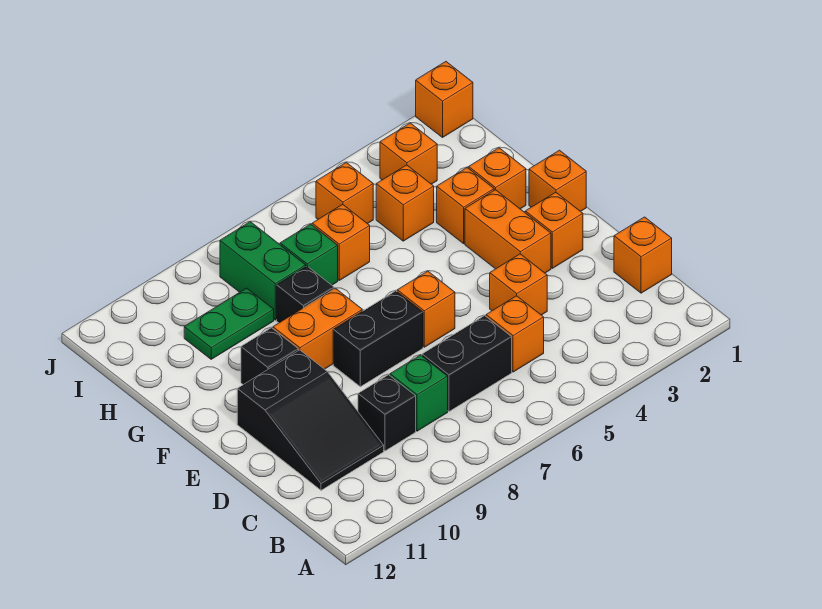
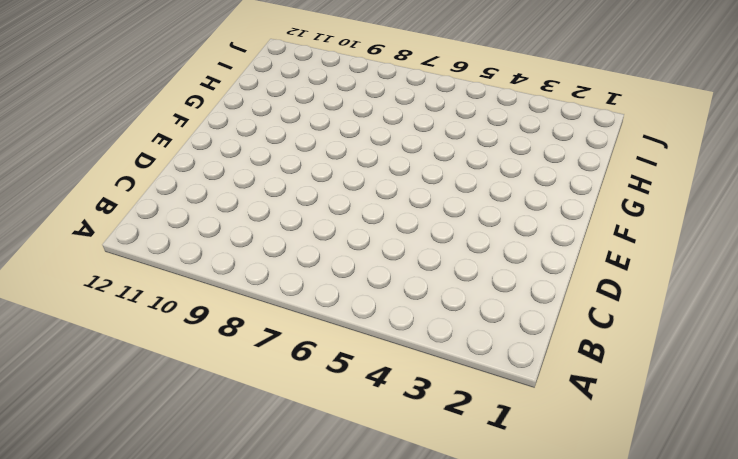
none -> orange brick C1 level 1
none -> orange brick C5 level 1
none -> black brick C6:C7 level 1

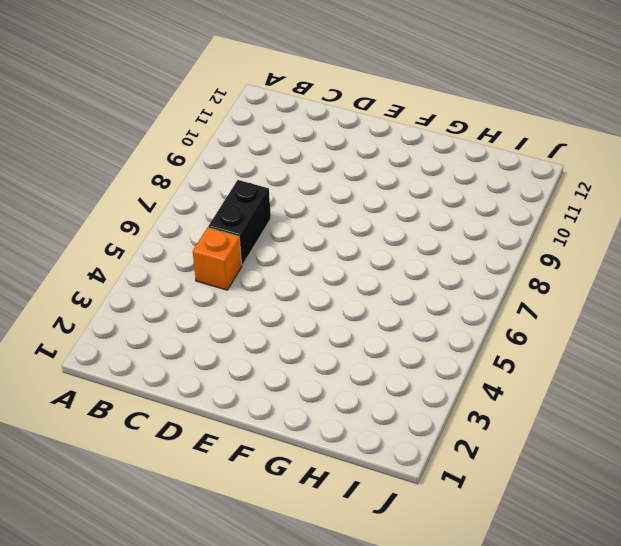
none -> orange brick C1 level 1
none -> green brick C8 level 1
none -> black brick C9 level 1

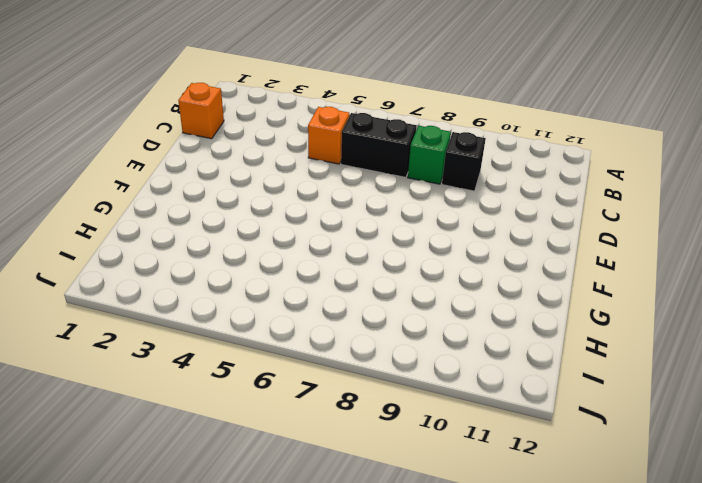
none -> black slope C10:E11 level 1 top E
none -> orange brick D4 level 1
none -> orange brick E2 level 1

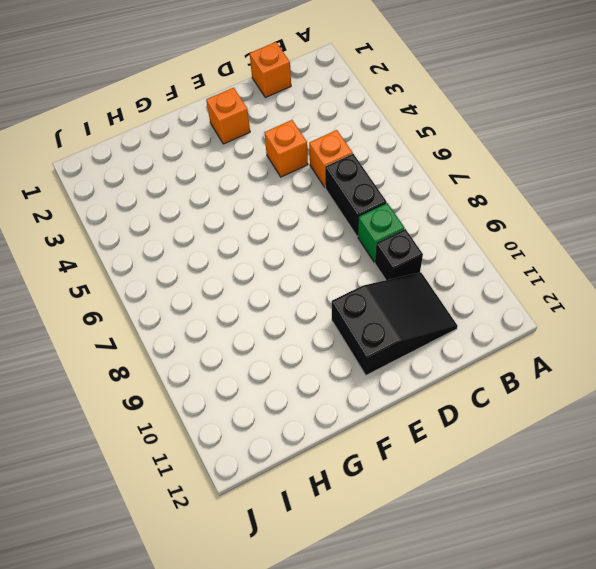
none -> orange brick E3:F3 level 1
none -> orange brick E6 level 1
none -> black brick E7:E8 level 1

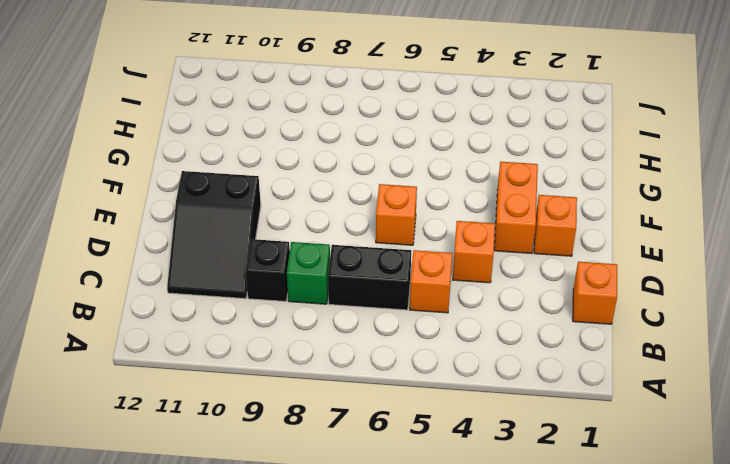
none -> black brick E7:E8 level 1
none -> orange brick F1 level 1
none -> orange brick F8:F9 level 1

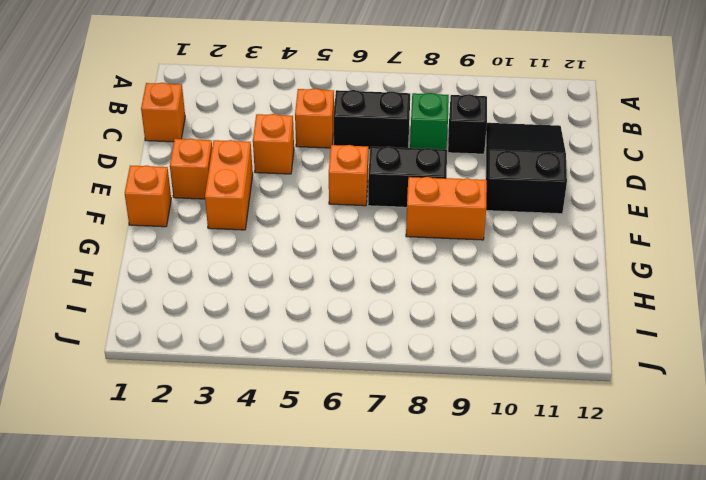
none -> black brick F10 level 1
none -> orange brick G2 level 1
none -> orange brick G3 level 1

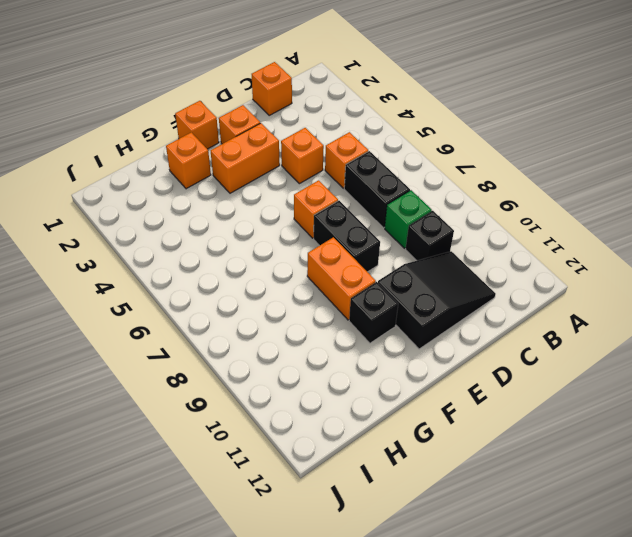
none -> orange brick G3 level 1
none -> black brick G8 level 1
none -> orange brick H4 level 1

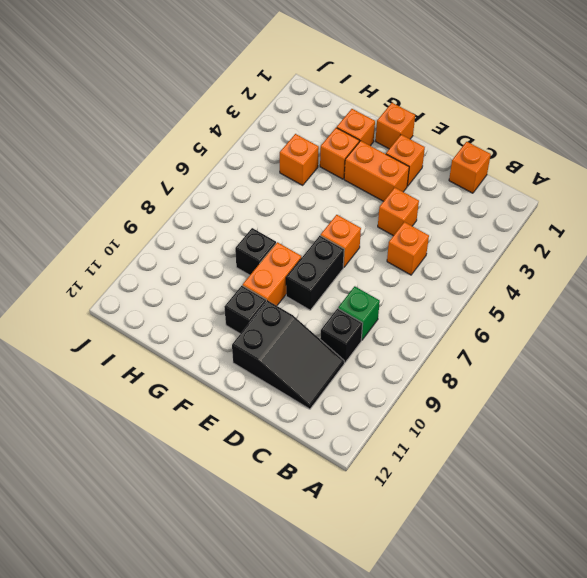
none -> black brick C6:C7 level 1
none -> orange brick H6 level 1
none -> green brick H7 level 1

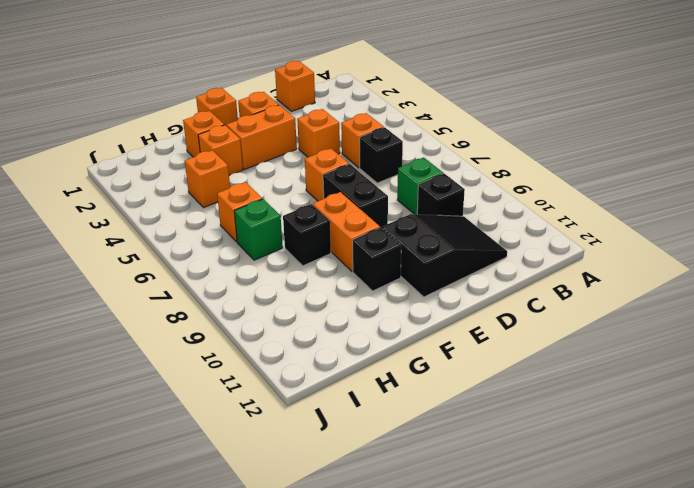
black brick C6 level 1 -> black brick C6:C7 level 1
none -> green brick H8:I8 level 1
none -> green plate H9:H10 level 1
none -> orange brick I3 level 1

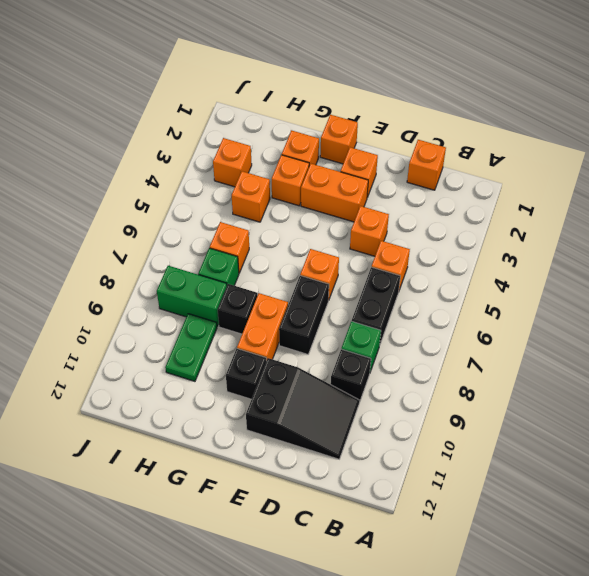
none -> orange brick I5 level 1
none -> orange brick J1 level 1

